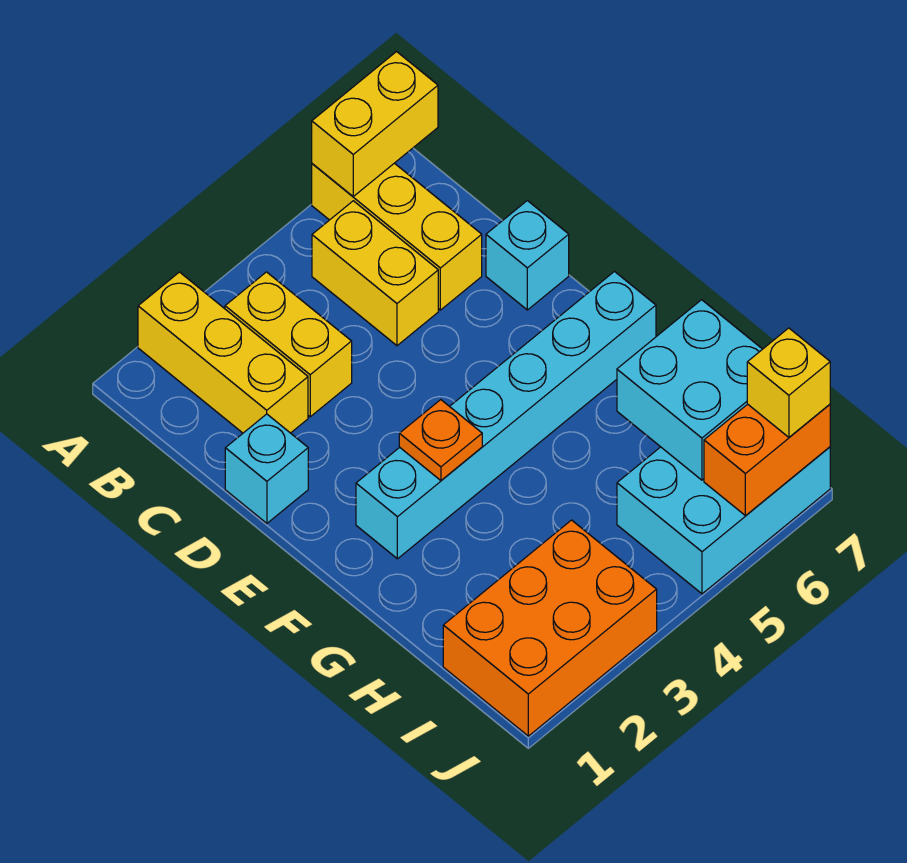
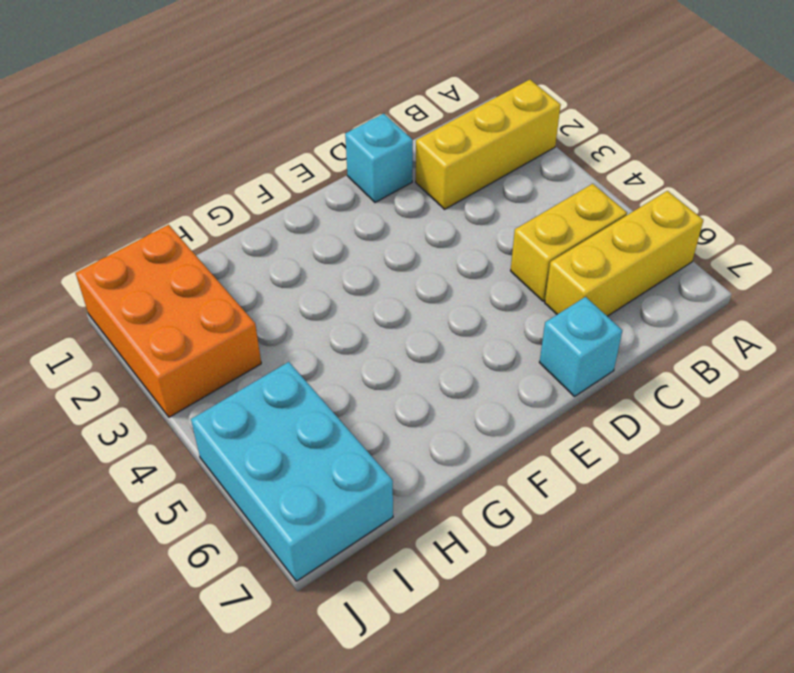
none -> yellow brick B3:C3 level 1
none -> cyan brick F2:F7 level 1
none -> yellow brick A6:A7 level 2

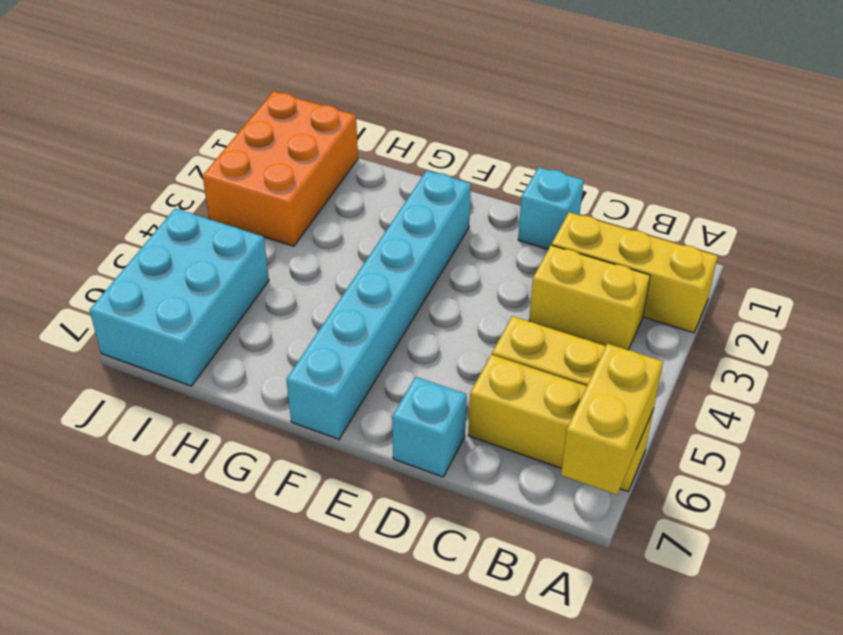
none -> orange plate F3 level 2
none -> cyan brick H6:I7 level 2
none -> orange brick J6:J7 level 2

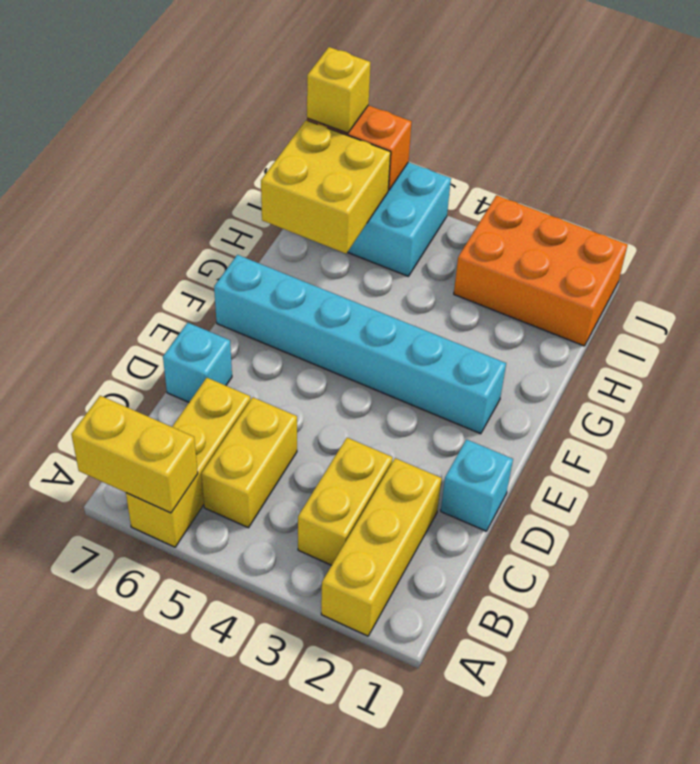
yellow brick H6:I7 level 2 -> cyan brick H6:I7 level 2
none -> orange plate F3 level 2

